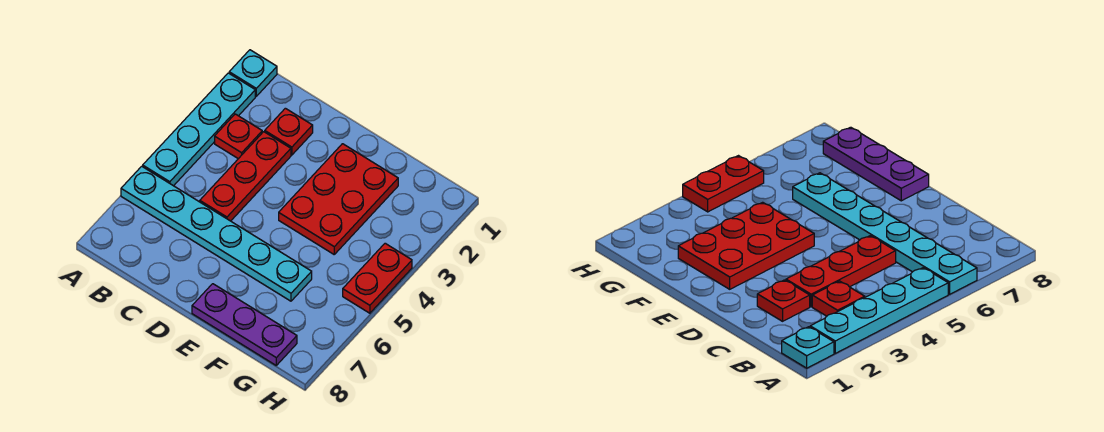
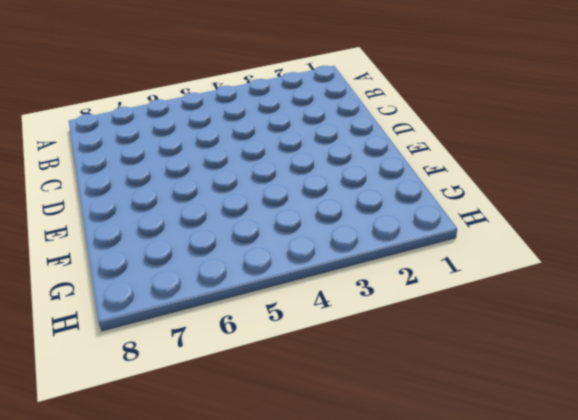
none -> cyan plate A1 level 1
none -> cyan plate A2:A5 level 1

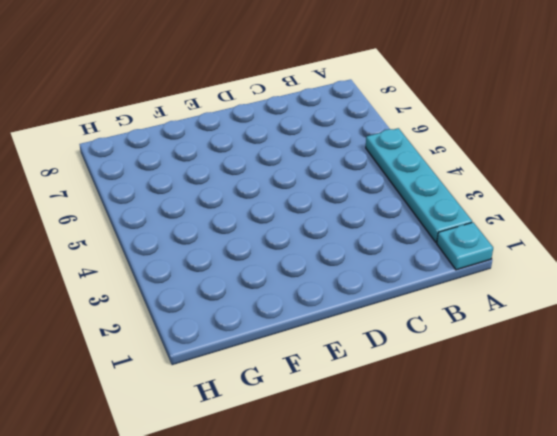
none -> cyan plate A6:F6 level 1
none -> red plate B3 level 1

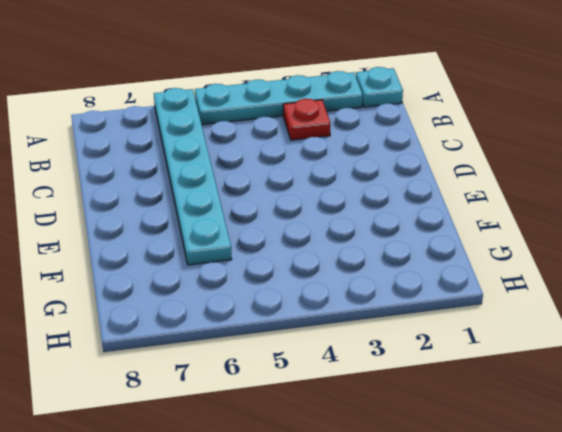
none -> red plate C2 level 1
none -> red plate C3:C5 level 1

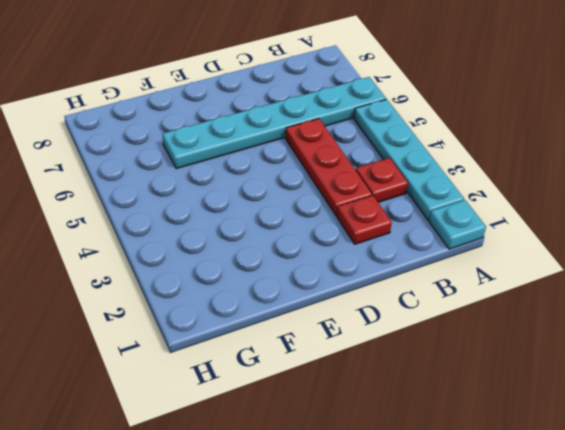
none -> red plate E2:F4 level 1
none -> purple plate E8:G8 level 1

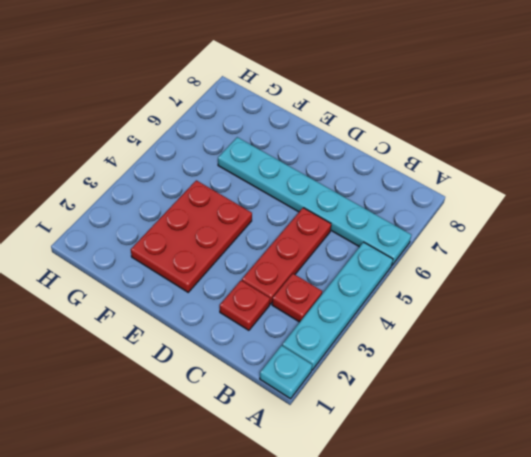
none -> purple plate E8:G8 level 1
none -> red plate H4:H5 level 1

